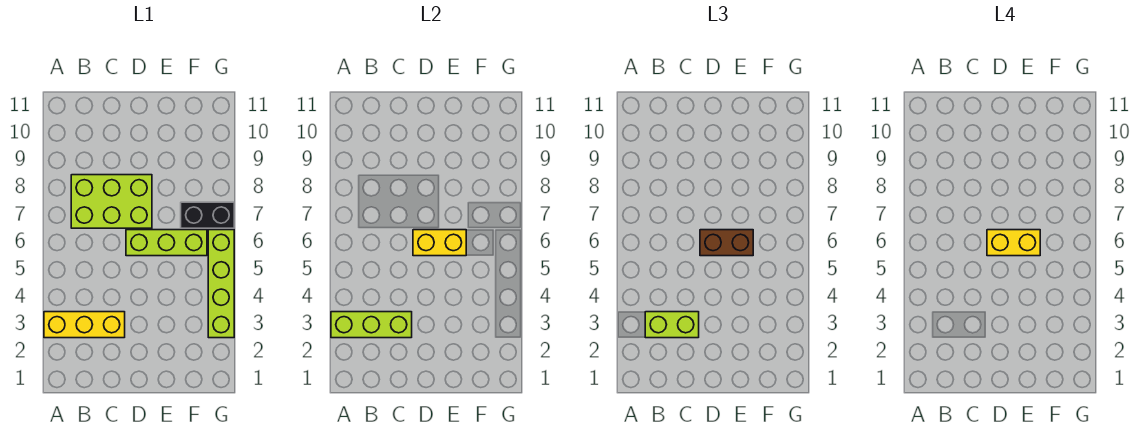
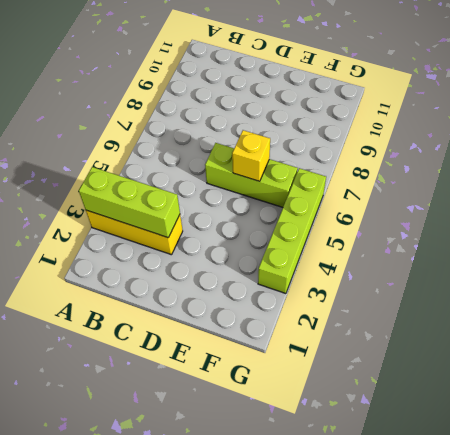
yellow brick E6 level 2 -> yellow brick D6:E6 level 2
none -> lime brick B7:D8 level 1
none -> black brick F7:G7 level 1

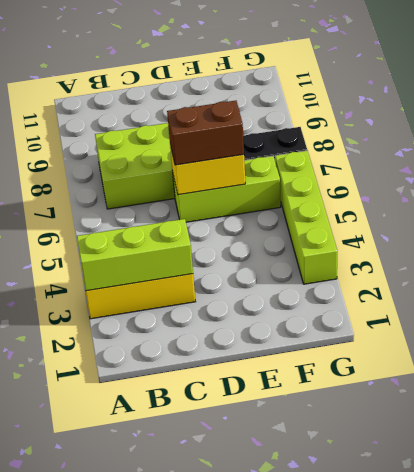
none -> lime brick B3:C3 level 3
none -> yellow brick D6:E6 level 4

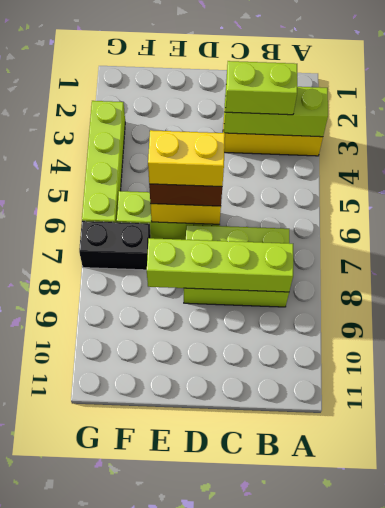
lime brick B8:E8 level 2 -> none

